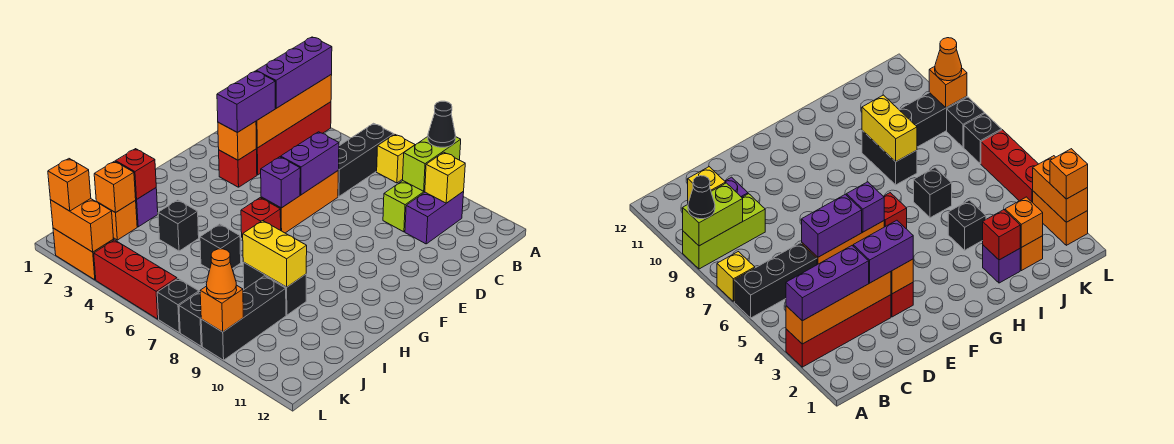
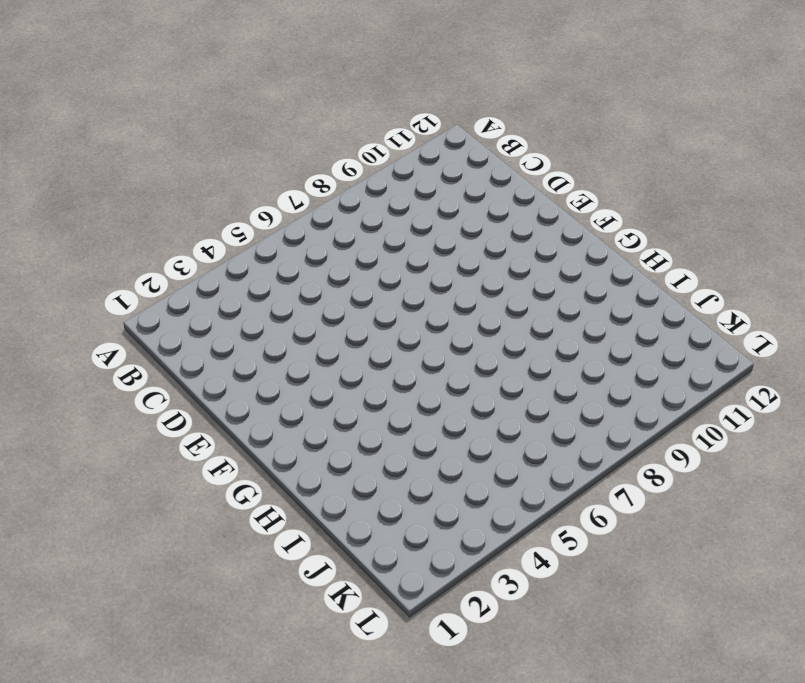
none -> red brick A3:D3 level 1
none -> black brick A6:C6 level 1
none -> yellow brick A7 level 1
none -> lime brick A9:C9 level 1

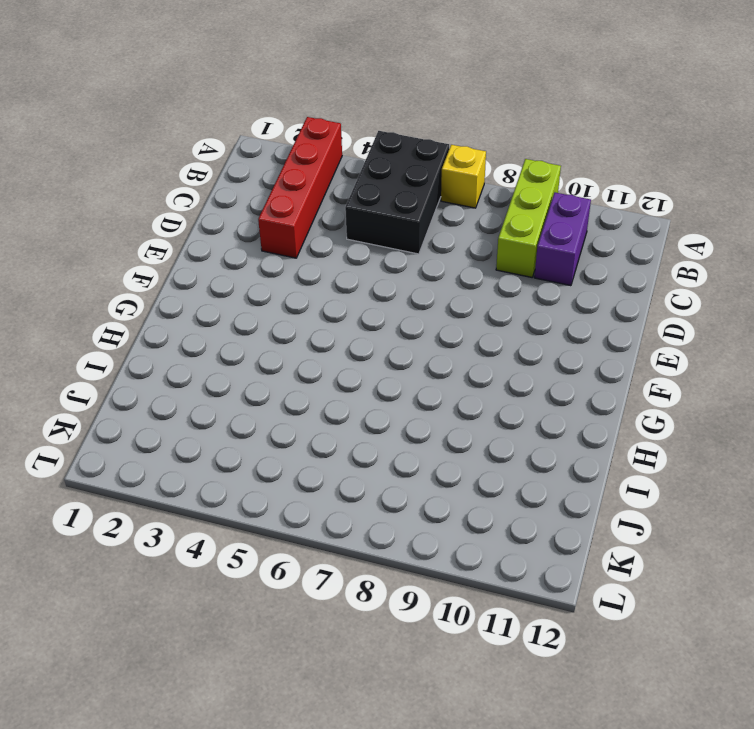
black brick A5:C6 level 1 -> black brick A6:C6 level 1
none -> orange brick D6:F6 level 1
none -> red brick E3 level 1
none -> red brick G6 level 1
none -> purple brick I2 level 1

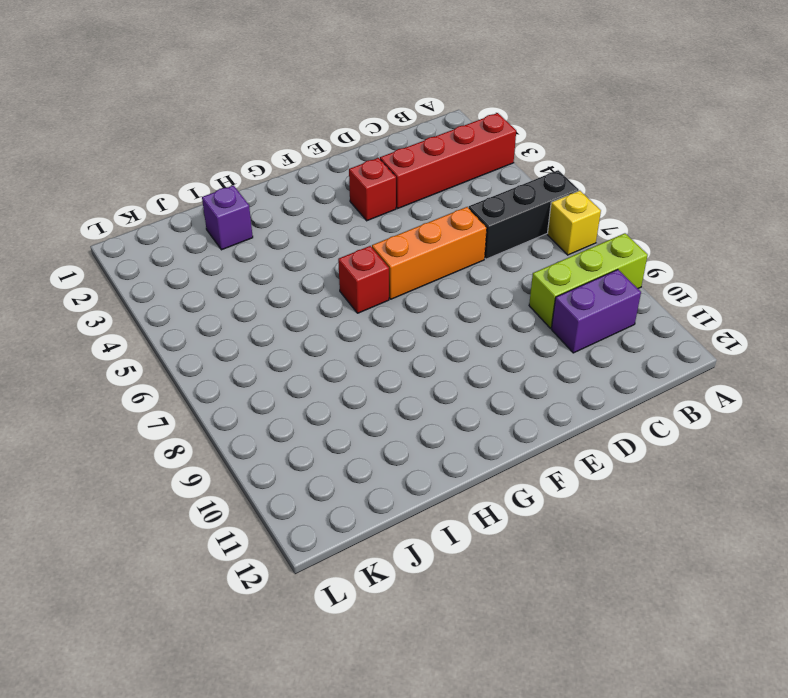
none -> black brick I4 level 1
none -> black brick I6 level 1
none -> black brick I8:I9 level 1
none -> orange brick J2 level 1

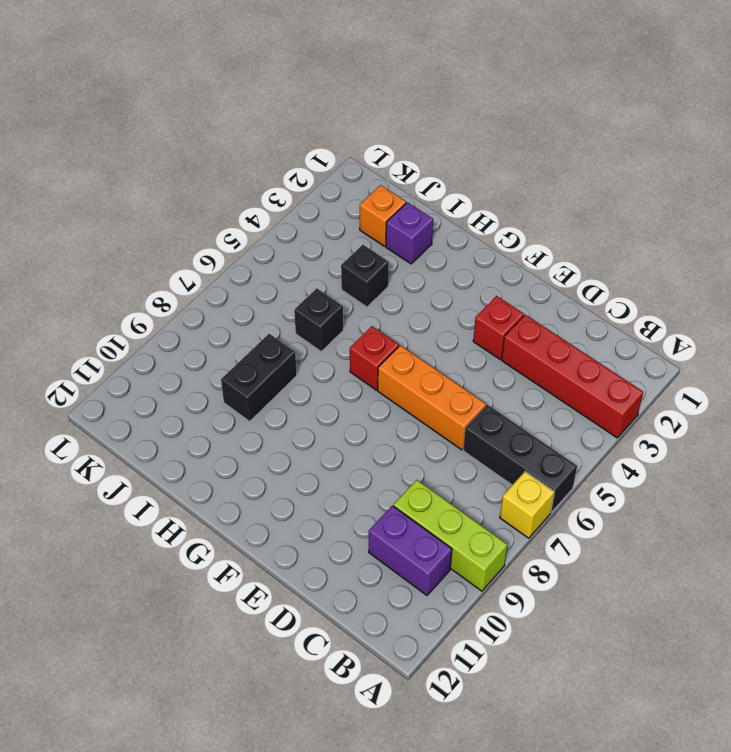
none -> black brick J9:L9 level 1
none -> orange brick L2:L3 level 1
none -> red brick L4:L6 level 1
none -> black brick L7 level 1

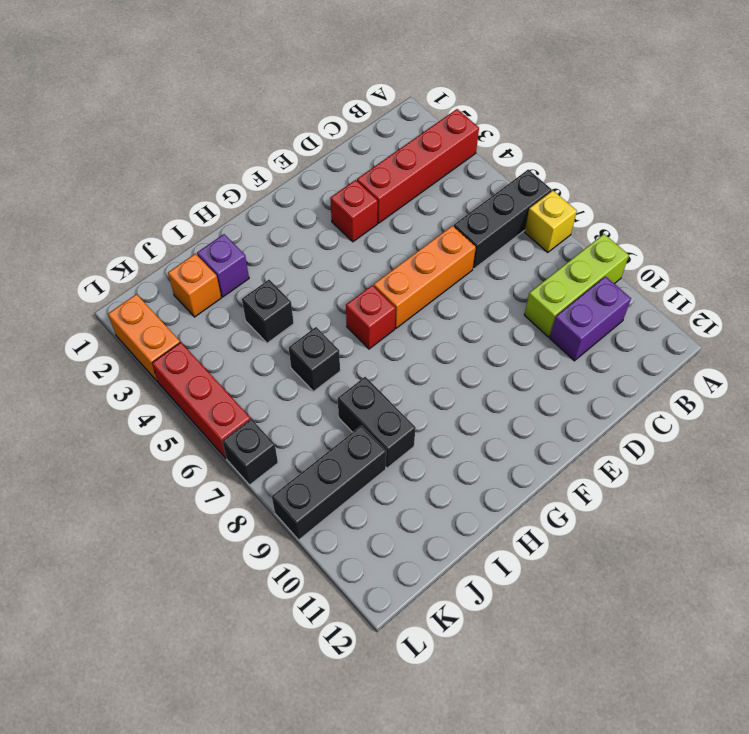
none -> black brick L8 level 1
none -> orange brick A3:D3 level 2
none -> lime brick A9:B9 level 2
none -> yellow brick B10 level 2

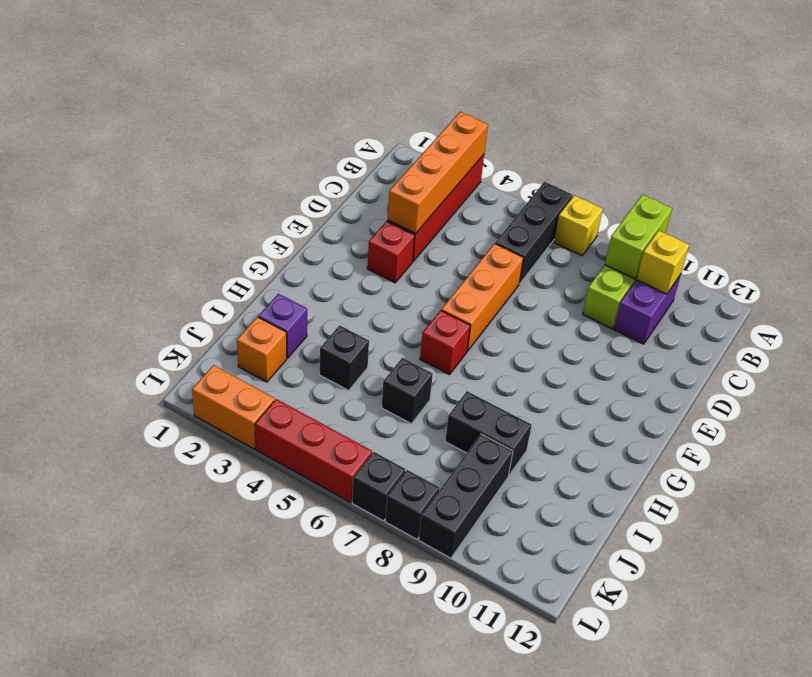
none -> purple brick D6:E6 level 2
none -> orange brick E3 level 2
none -> purple brick F6 level 2
none -> red brick I2 level 2

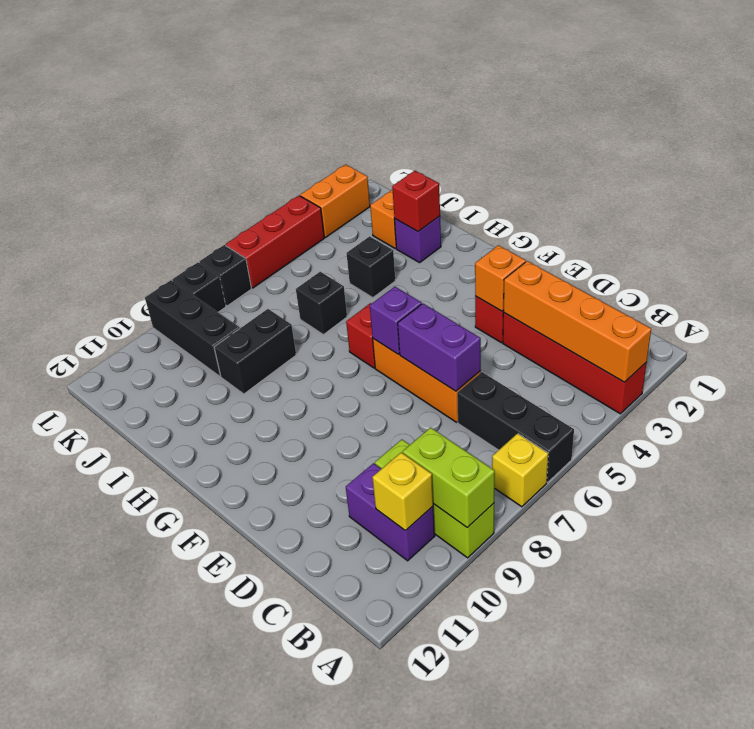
none -> yellow brick I8:I9 level 2
none -> orange brick J2 level 2
none -> orange brick L2:L3 level 2
none -> orange brick L9 level 2

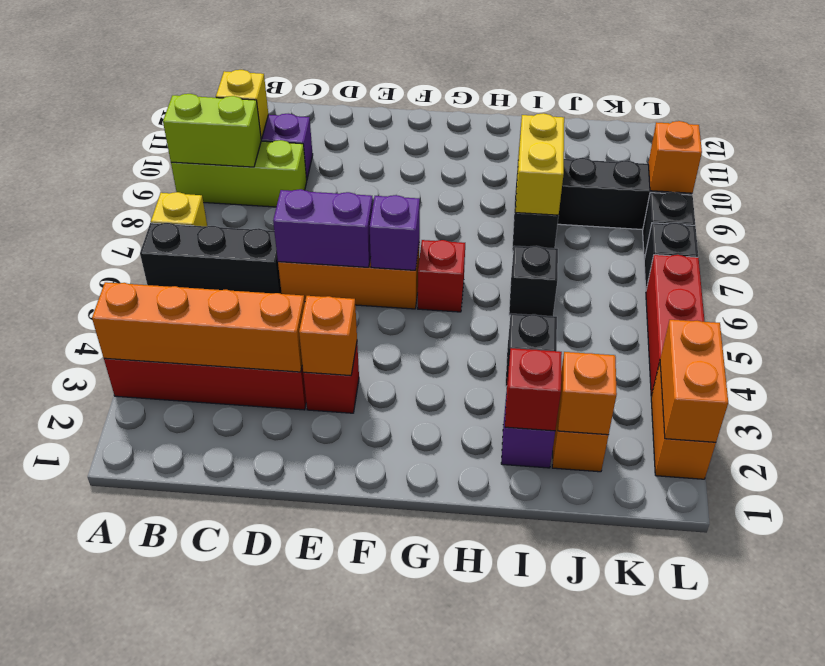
none -> purple brick A3:C3 level 3
none -> black cone A9 level 3
none -> purple brick D3:E3 level 3
none -> orange brick L2 level 3

